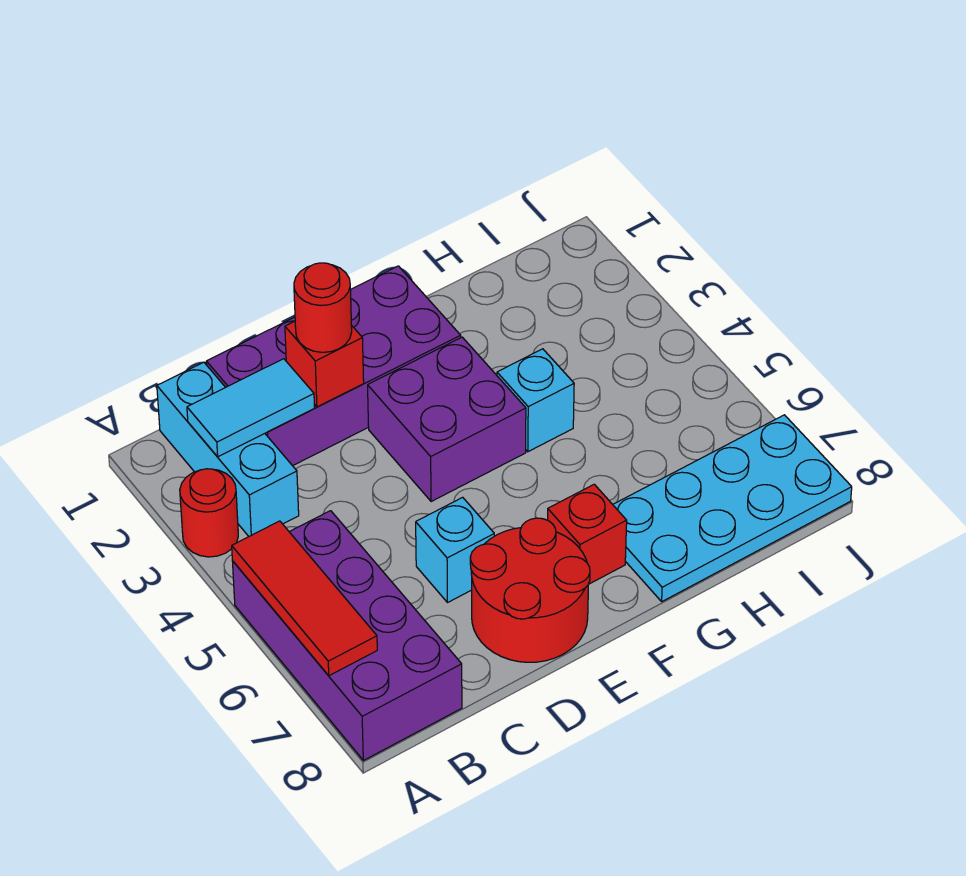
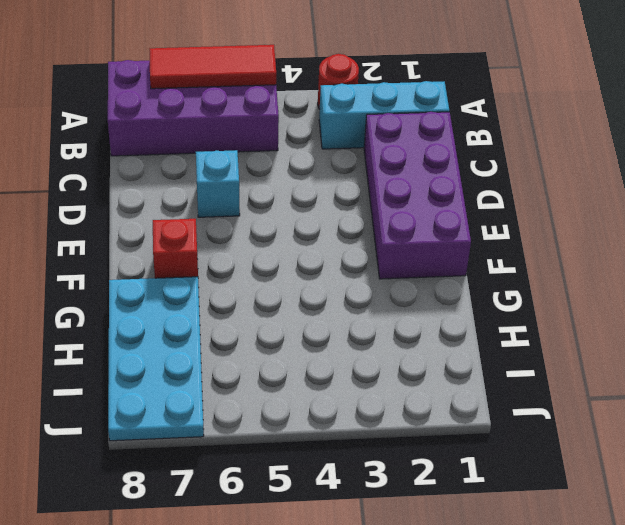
none -> red round brick D7:E8 level 1
none -> purple brick E3:F4 level 1
none -> cyan brick G4 level 1

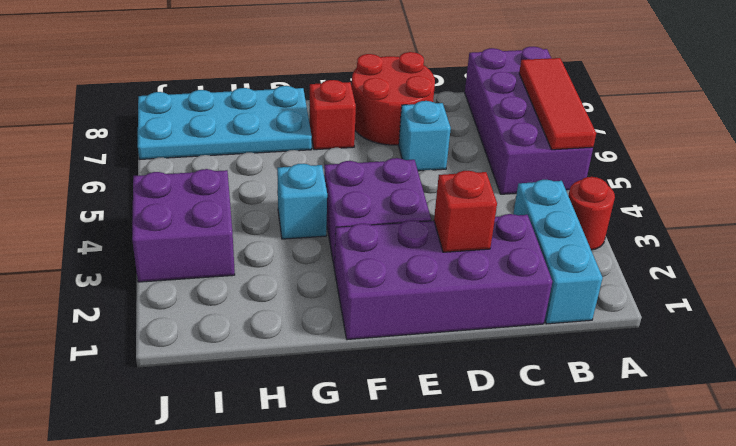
purple brick I3:J4 level 1 -> none
none -> cyan tile B2:C2 level 2
none -> red round brick D2 level 3

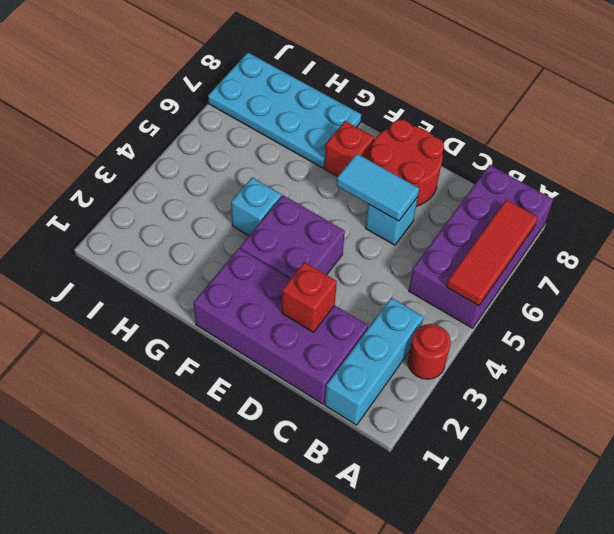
cyan tile D6:E6 level 2 -> cyan tile B2:C2 level 2
none -> red round brick D2 level 3

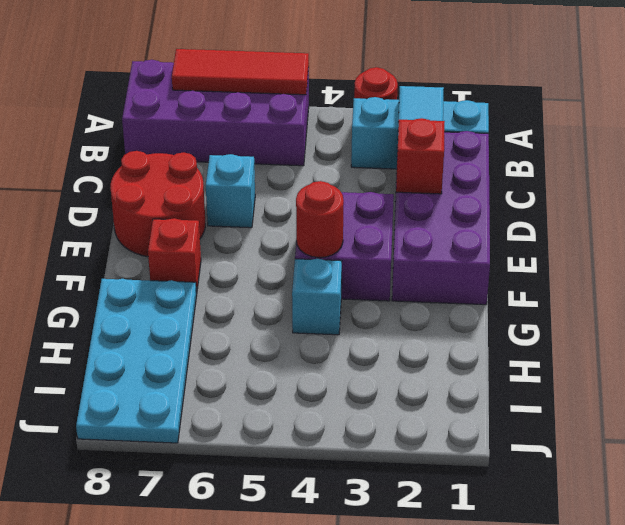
red round brick F4 level 2 -> red round brick D2 level 3

